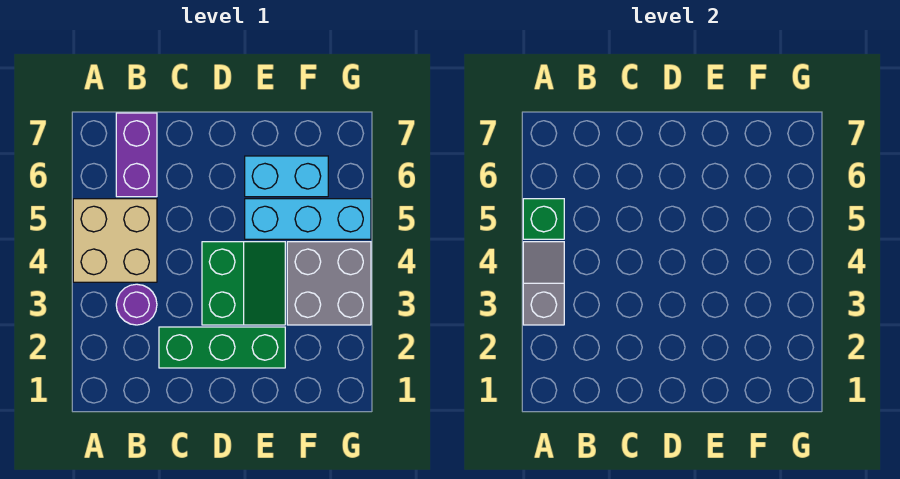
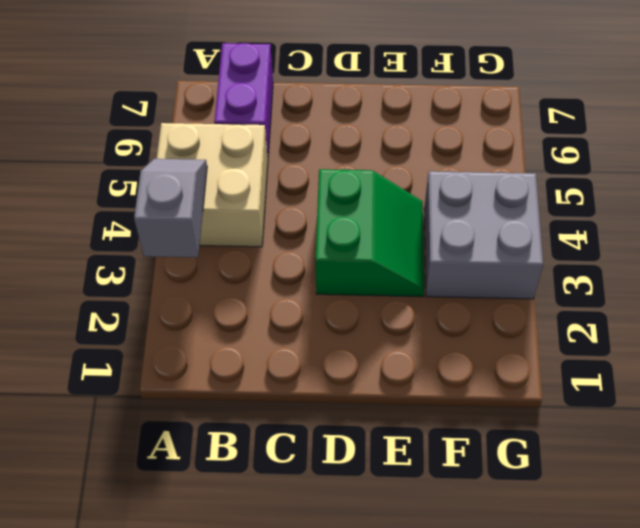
none -> purple round brick B3 level 1
none -> green brick C2:E2 level 1

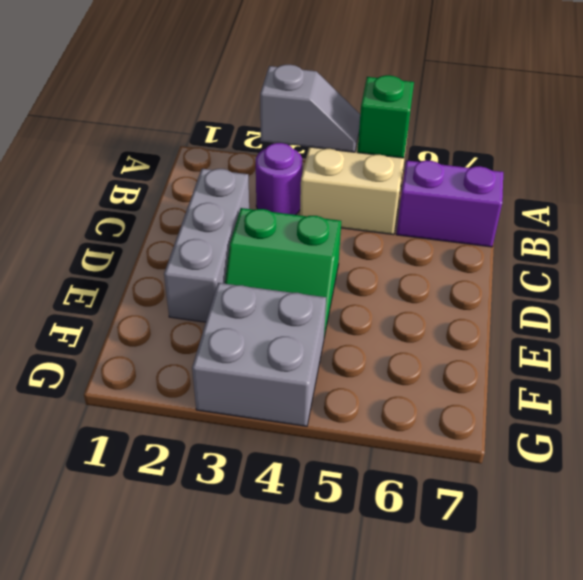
grey brick C2:E2 level 1 -> green brick C2:E2 level 1
none -> cyan brick E5:G5 level 1
none -> cyan brick E6:F6 level 1

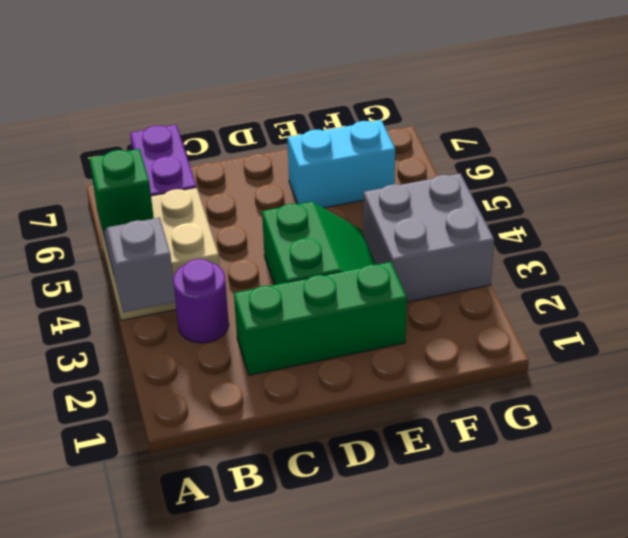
none -> cyan brick E5:G5 level 1

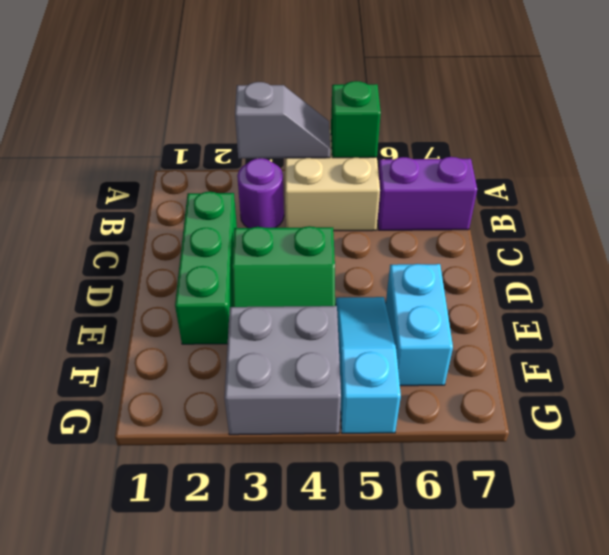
cyan slope E5:G5 level 1 top G -> cyan brick E5:G5 level 1

